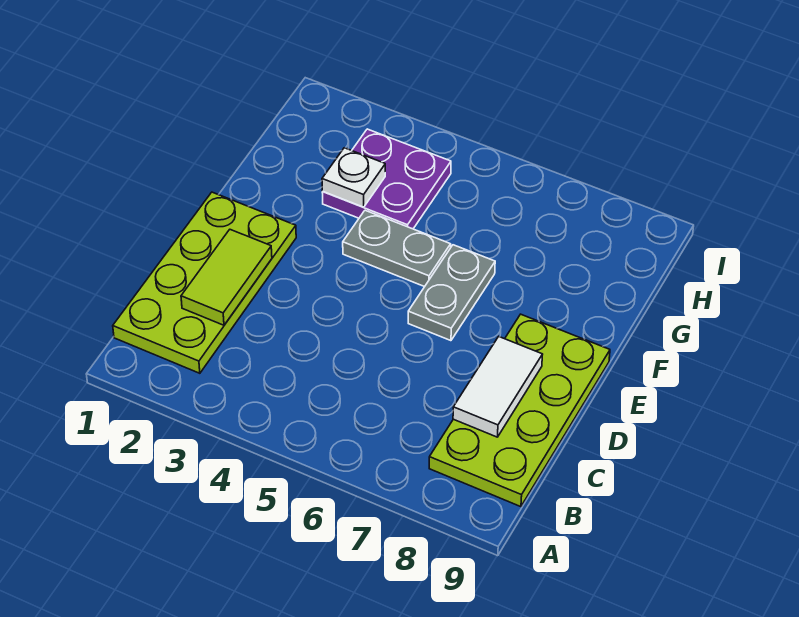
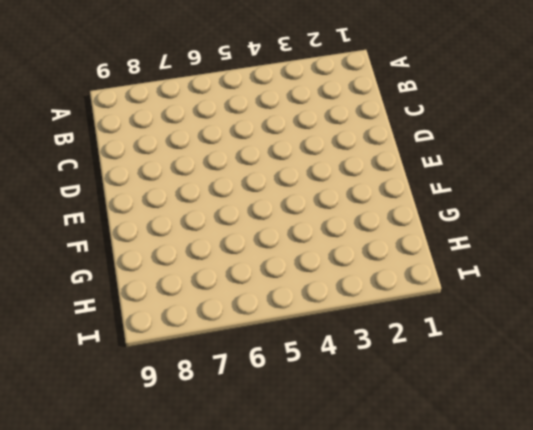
none -> lime plate B1:E2 level 1
none -> lime plate B8:E9 level 1

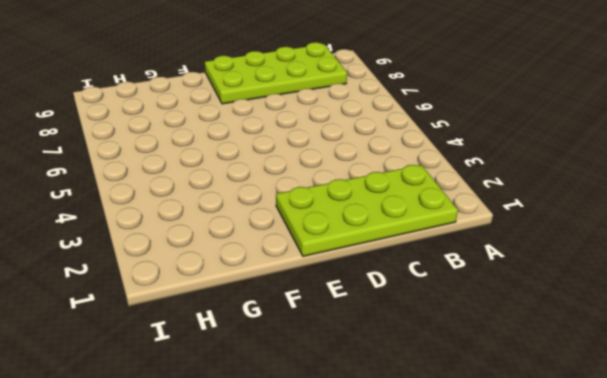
none -> grey plate E6:F6 level 1
none -> grey plate F4:F5 level 1

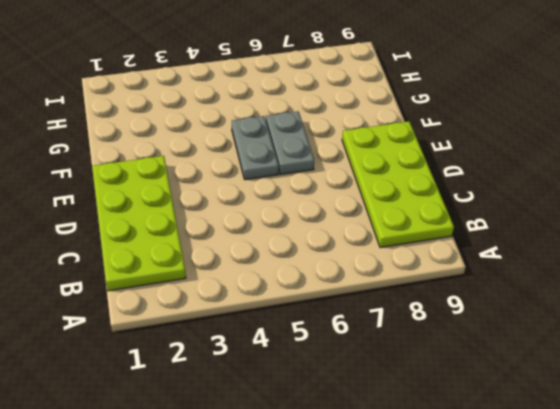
grey plate E5:F5 level 1 -> grey plate F4:F5 level 1
none -> purple plate G3:H4 level 1
none -> lime tile C2:D2 level 2

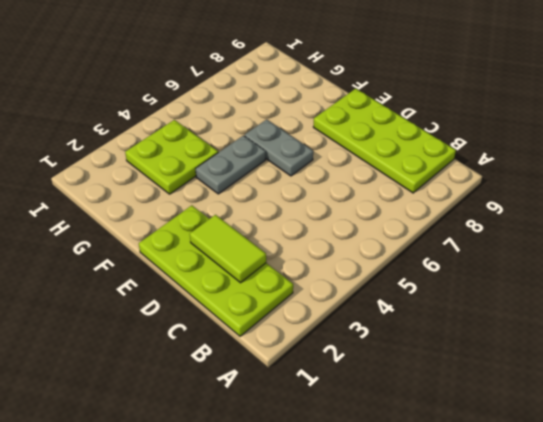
lime plate G3:H4 level 1 -> purple plate G3:H4 level 1
none -> white tile C8:D8 level 2
none -> white plate G3 level 2

